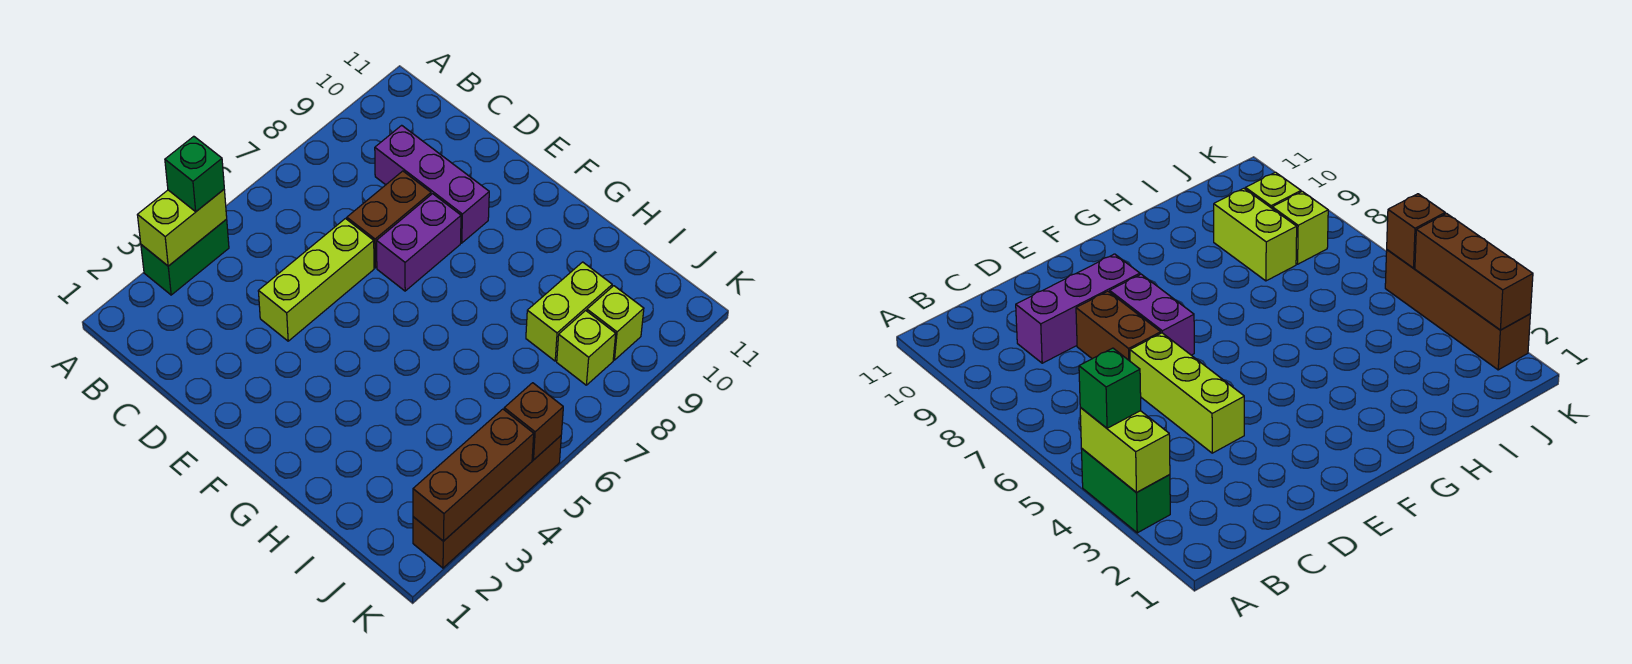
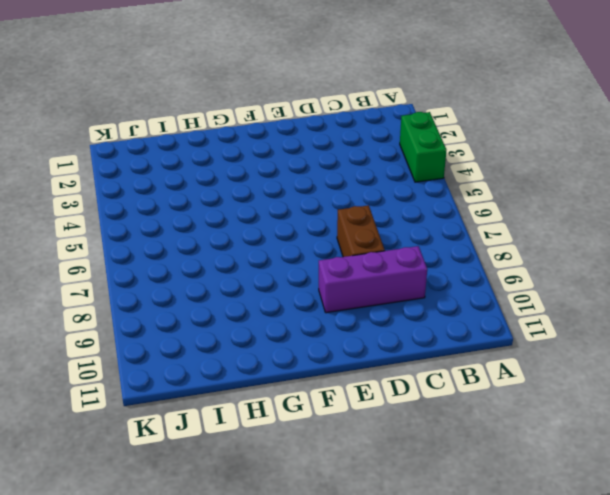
none -> lime brick D4:D6 level 1
none -> purple brick E7:E8 level 1
none -> lime brick I8:I9 level 1

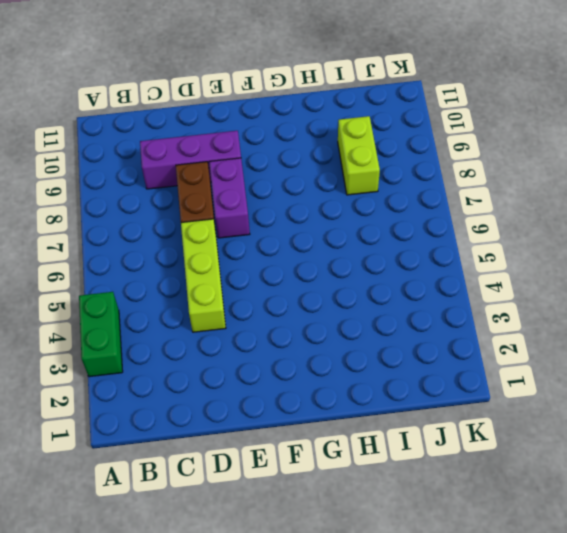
none -> lime brick J8 level 1
none -> lime brick J9 level 1
none -> brown brick K2:K5 level 1

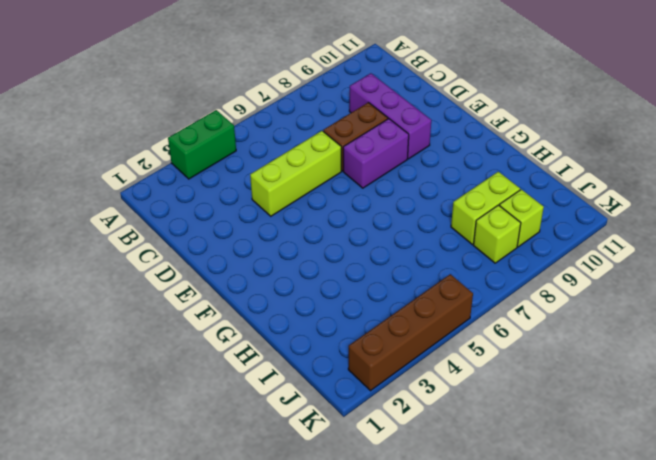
none -> lime brick A3:A4 level 2
none -> brown brick K2:K4 level 2
none -> brown brick K5 level 2

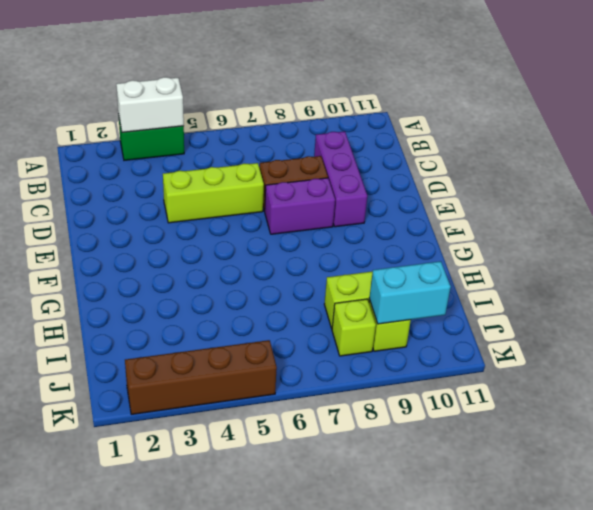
white brick A3:A4 level 2 -> lime brick A3:A4 level 2
cyan brick J9:J10 level 2 -> none
none -> brown brick K2:K4 level 2
none -> brown brick K5 level 2
none -> green brick A4 level 3

